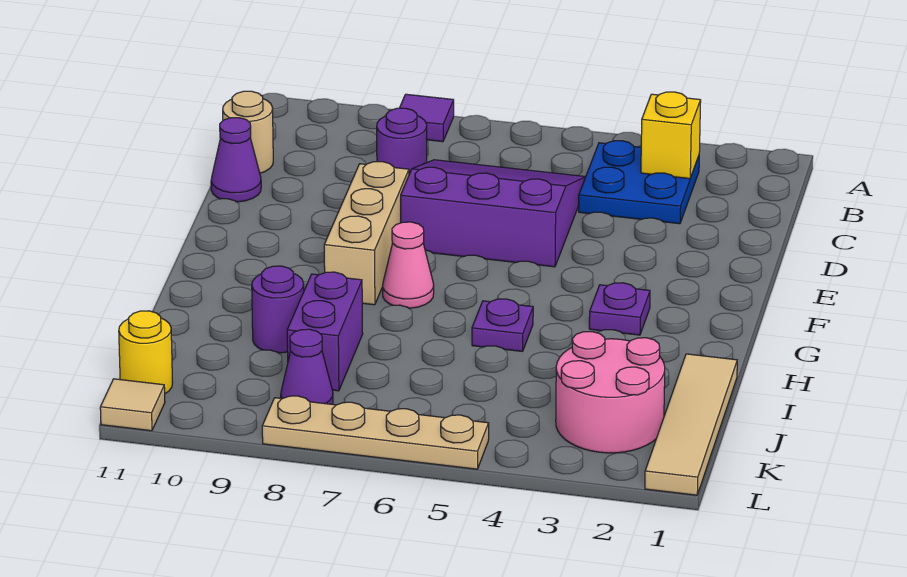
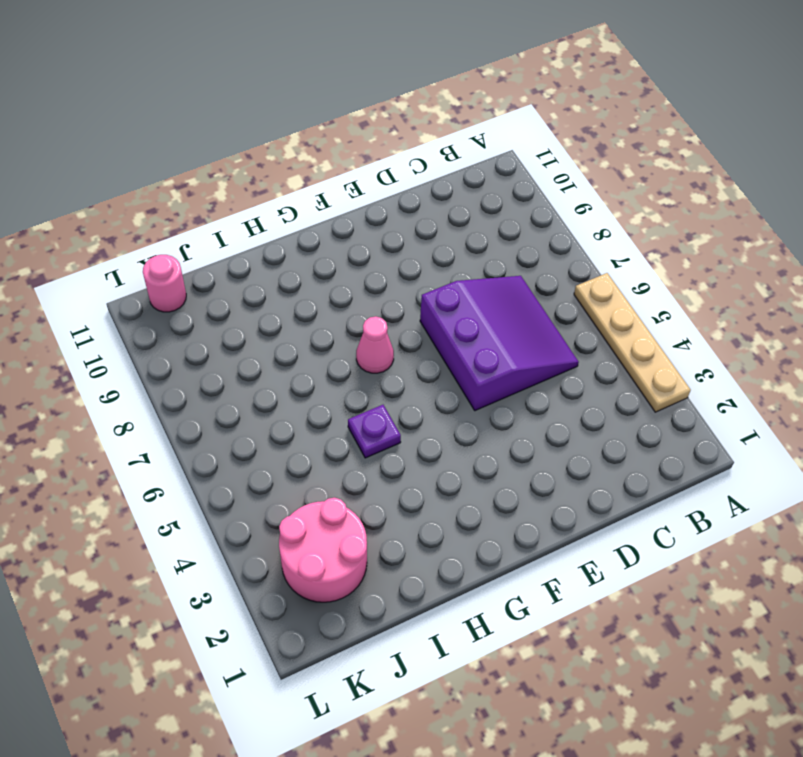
tan plate A3:A6 level 1 -> tan plate L5:L8 level 1
pink round brick K11 level 1 -> yellow round brick K11 level 1
none -> purple tile A8 level 1
none -> blue plate B3:C4 level 1
none -> purple round brick C8 level 1

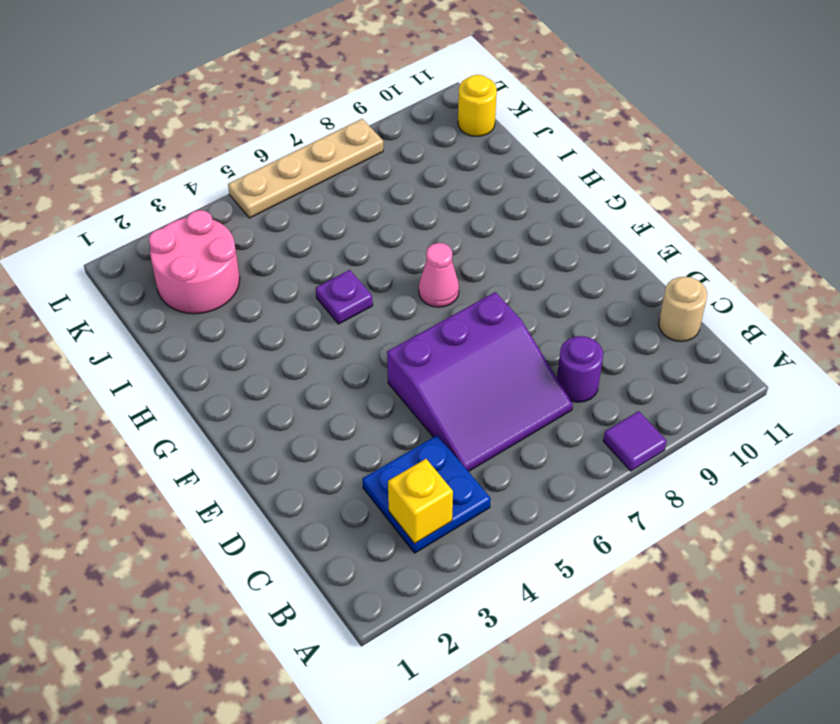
none -> purple cone D11 level 1
none -> tan brick E8:G8 level 1
none -> purple plate G3 level 1

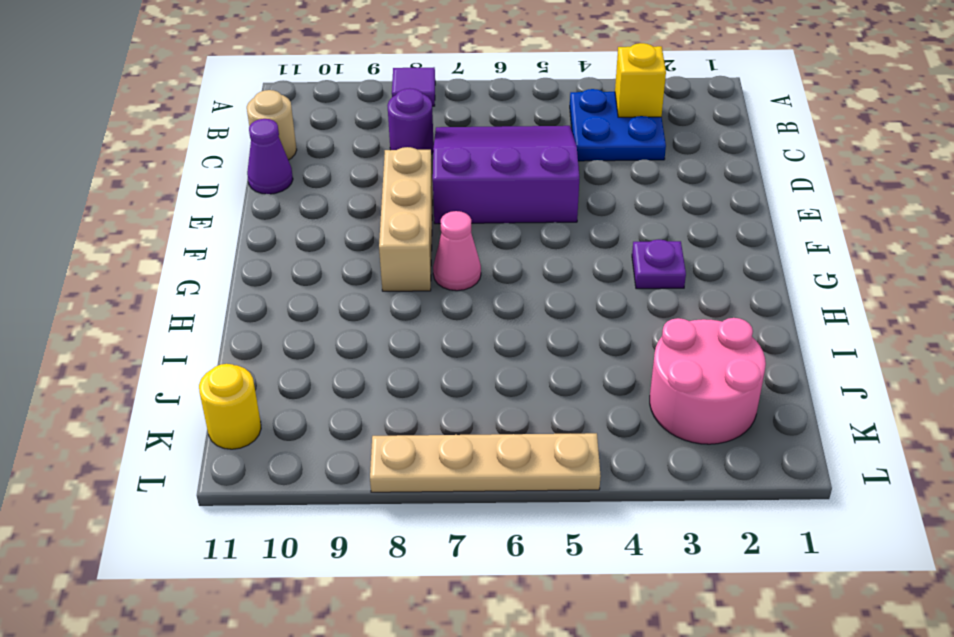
none -> purple plate H5 level 1
none -> tan tile I1:L1 level 1
none -> purple brick I8:J8 level 1

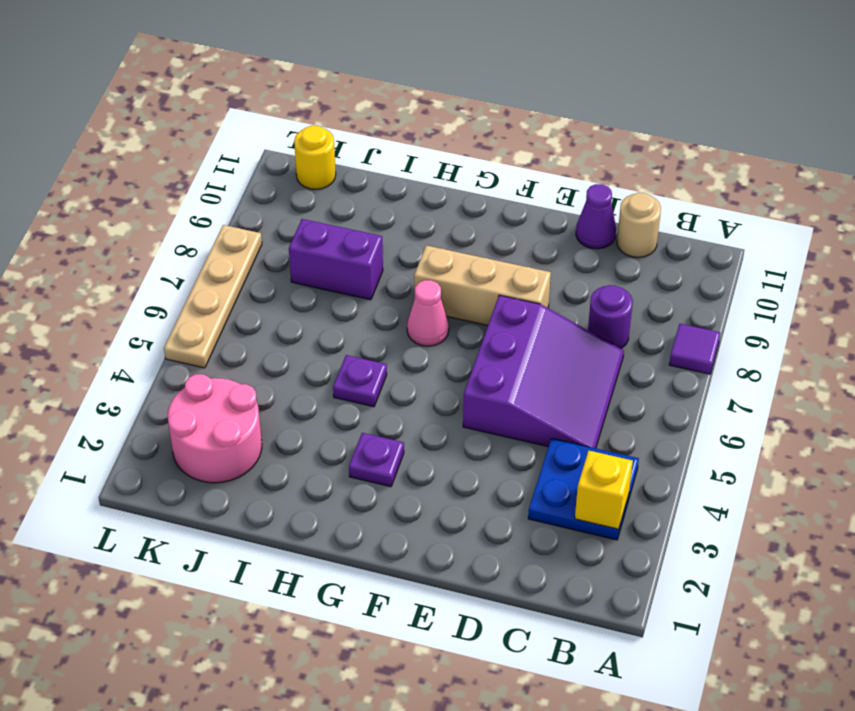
none -> tan tile I1:L1 level 1
none -> purple round brick I9 level 1
none -> purple cone K8 level 1

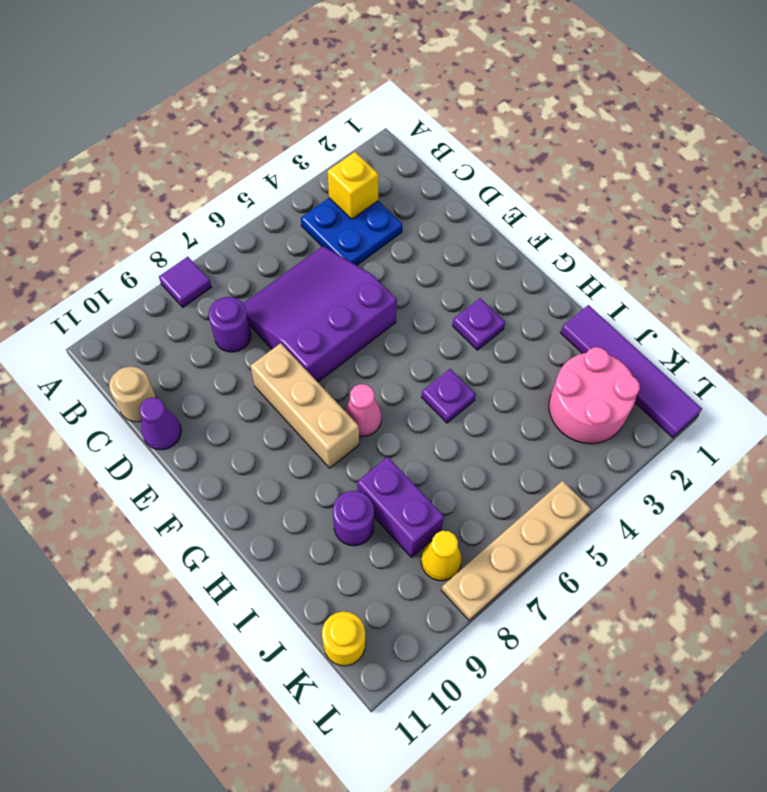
purple tile I1:L1 level 1 -> tan tile I1:L1 level 1
yellow cone K8 level 1 -> purple cone K8 level 1
none -> tan tile L11 level 1

